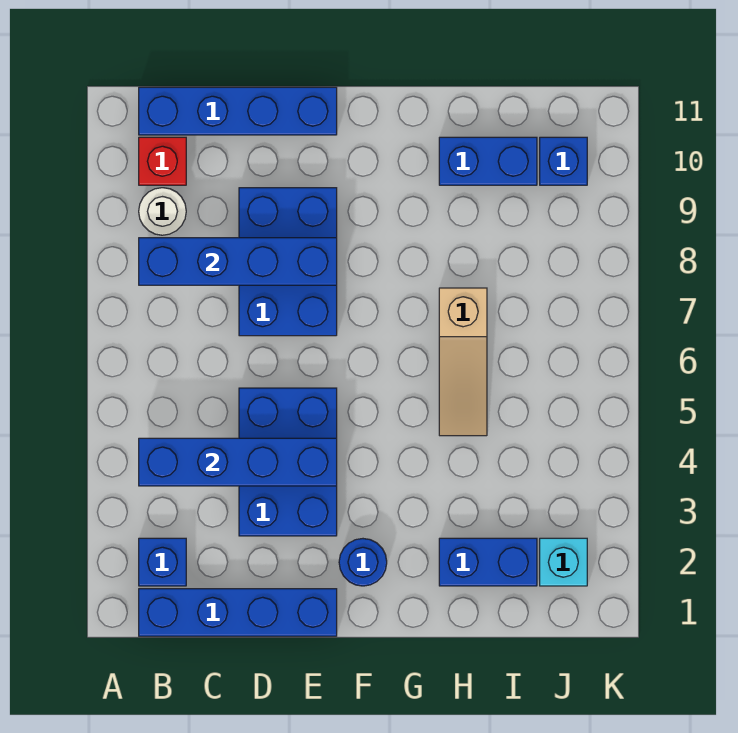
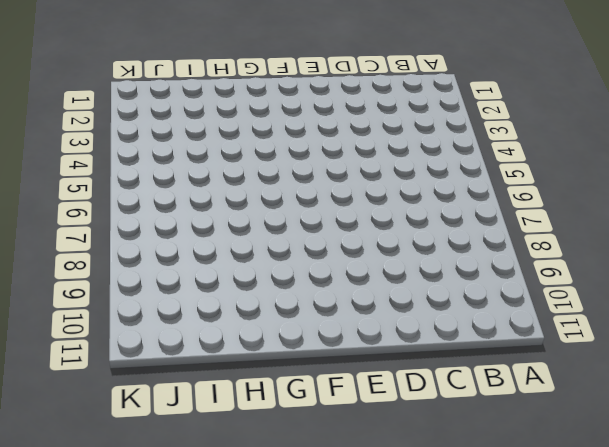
none -> blue brick B1:E1 level 1
none -> blue brick B2 level 1
none -> white round brick B9 level 1

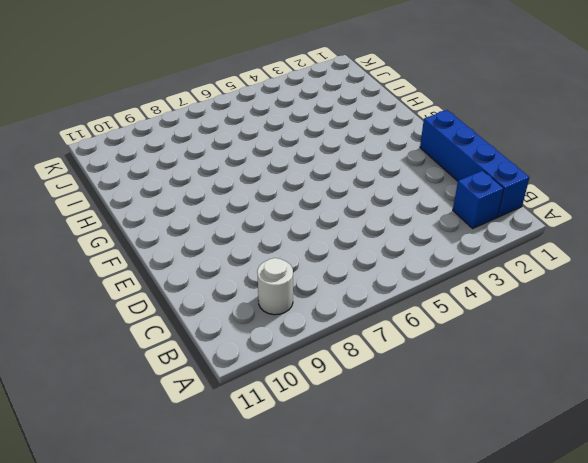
none -> red brick B10 level 1
none -> blue brick B11:E11 level 1
none -> blue brick D3:E5 level 1

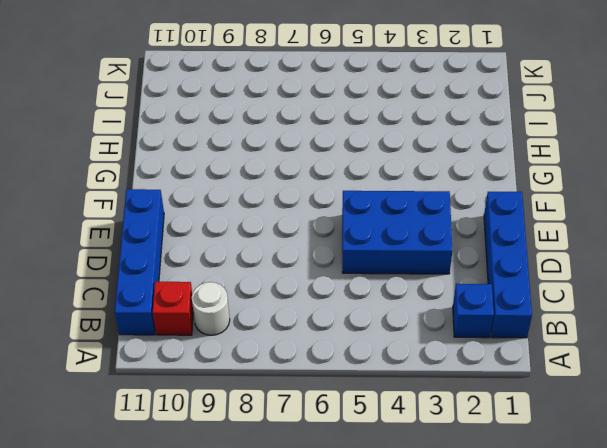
none -> blue brick D7:E9 level 1
none -> blue round brick F2 level 1
none -> blue brick H2:I2 level 1

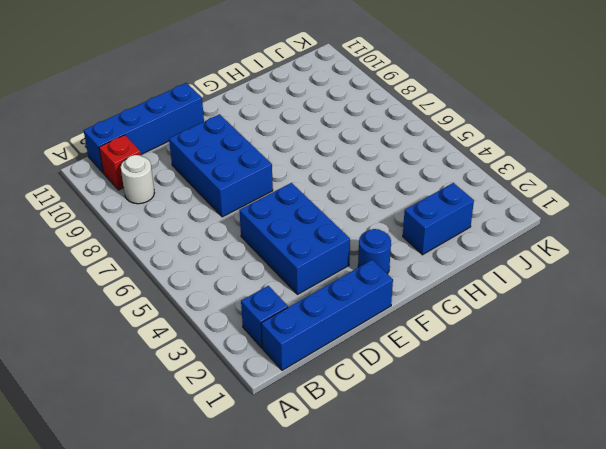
none -> tan slope H5:H7 level 1 top 7
none -> blue brick H10:I10 level 1
none -> cyan brick J2 level 1

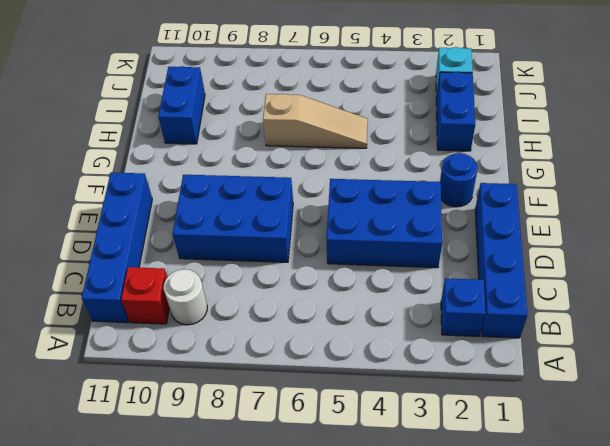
none -> blue brick J10 level 1
none -> blue brick B4:E4 level 2
none -> blue brick B8:E8 level 2

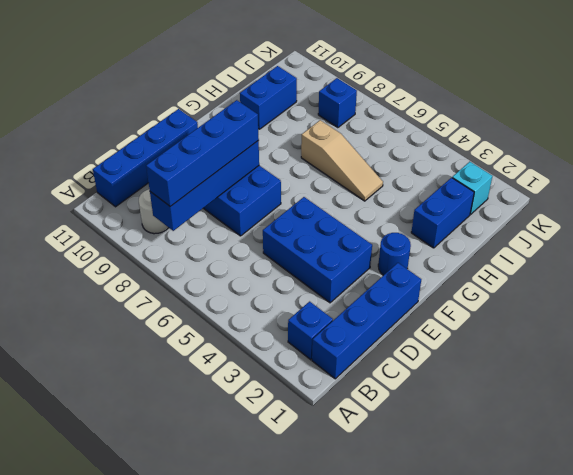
blue brick B8:E8 level 3 -> blue brick B4:E4 level 2
blue brick J8 level 1 -> blue brick J10 level 1
none -> red brick B10 level 1

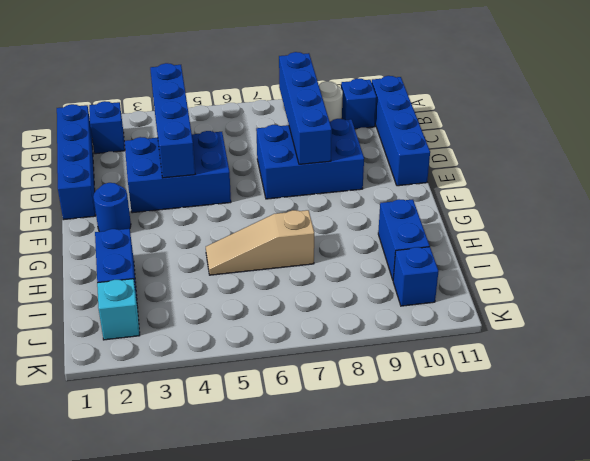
blue brick B10 level 1 -> red brick B10 level 1

